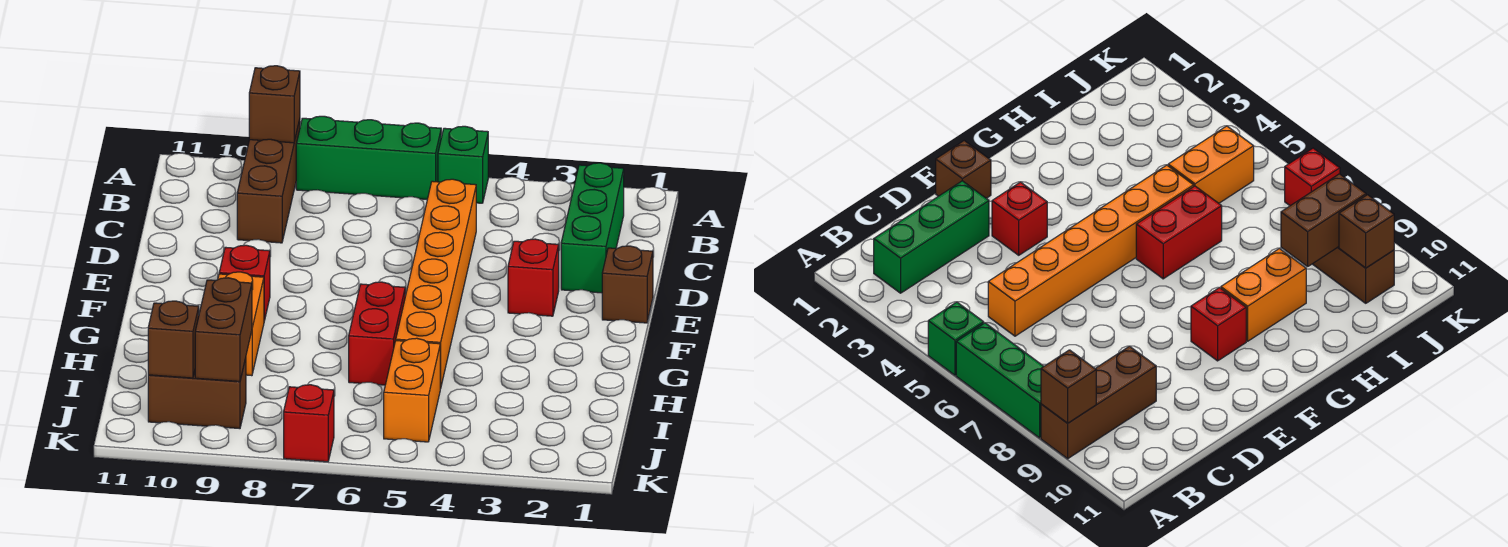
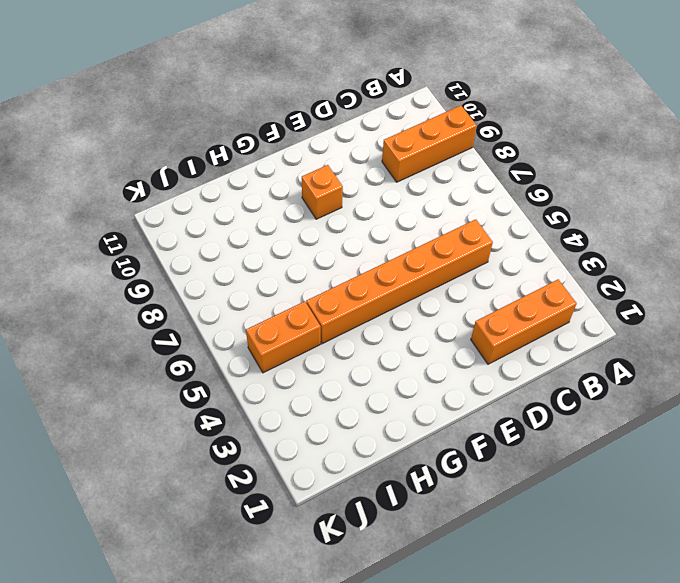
orange brick A9:C9 level 1 -> brown brick A9:C9 level 1
orange brick B2:D2 level 1 -> green brick B2:D2 level 1
orange brick F9 level 1 -> red brick F9 level 1
none -> green brick A5 level 1
none -> green brick A6:A8 level 1
none -> brown brick E1 level 1

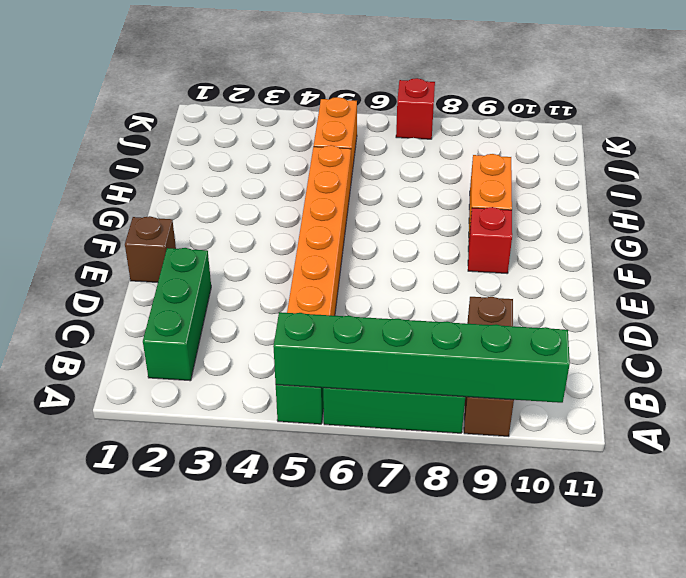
green brick A5:A10 level 2 -> brown brick A9 level 2
none -> red brick E3 level 1
none -> red brick G6:H6 level 1
none -> brown brick J9:J10 level 1

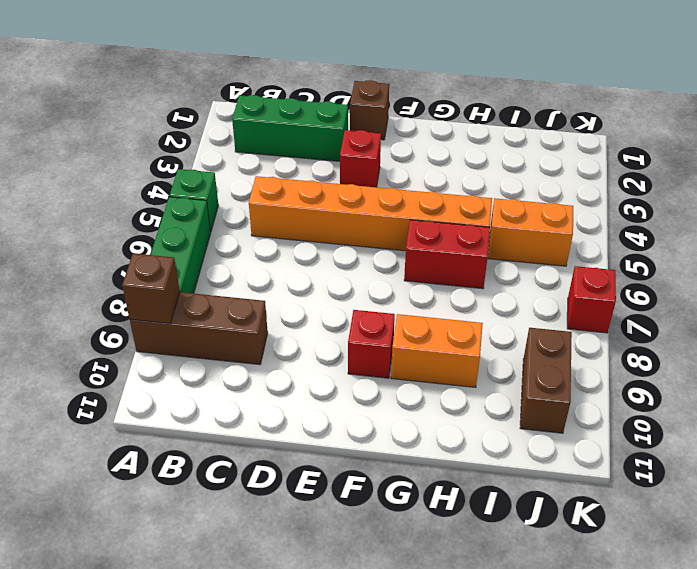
none -> brown brick I9:J9 level 2
none -> brown brick J10 level 2

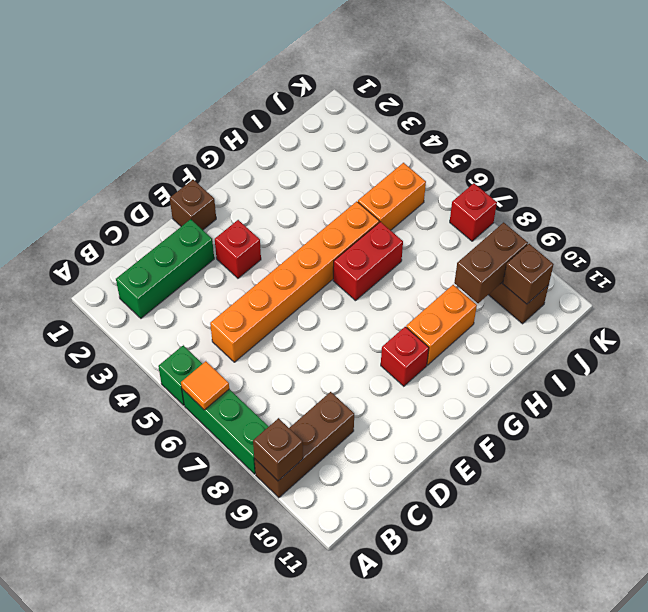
orange tile A6 level 2 -> none

